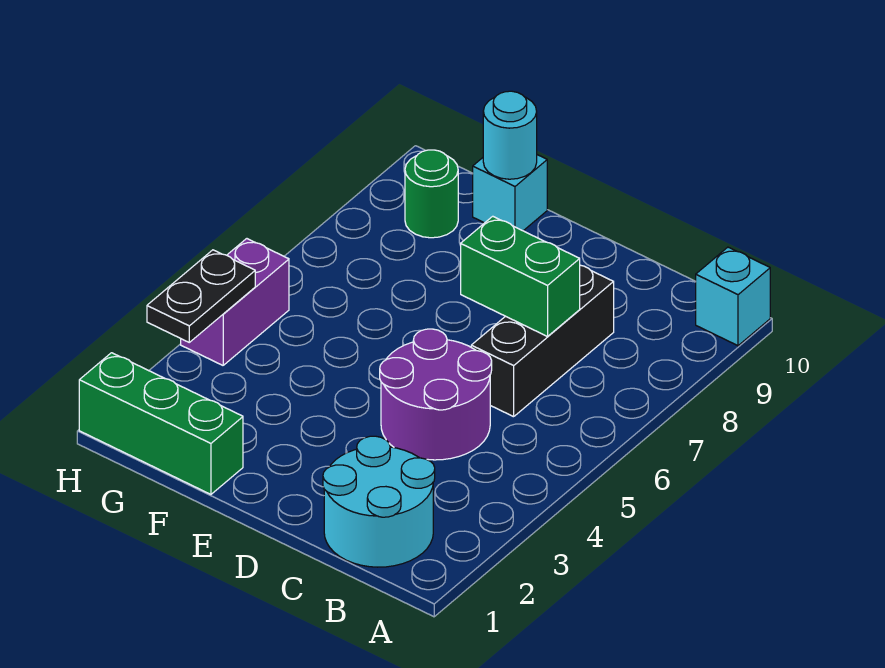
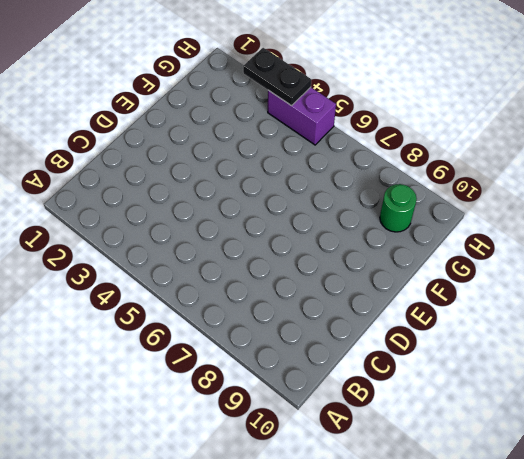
none -> cyan brick A10 level 1
none -> cyan round brick B1:C2 level 1

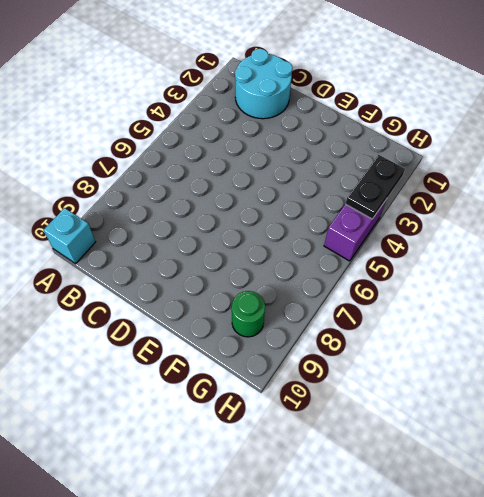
none -> purple round brick C4:D5 level 1
none -> black brick C6:C8 level 1

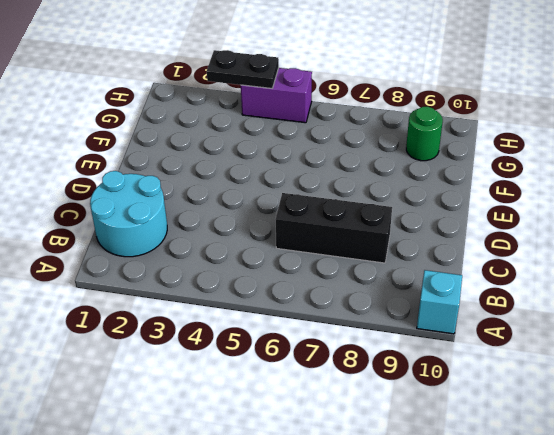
none -> purple round brick C4:D5 level 1
none -> green brick F1:H1 level 1

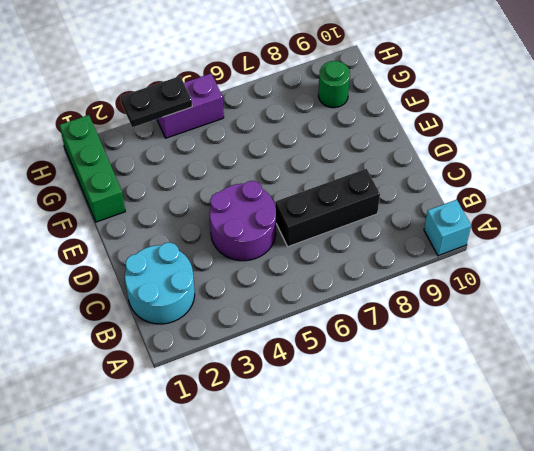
none -> cyan brick F10 level 1
none -> green brick C7:D7 level 2

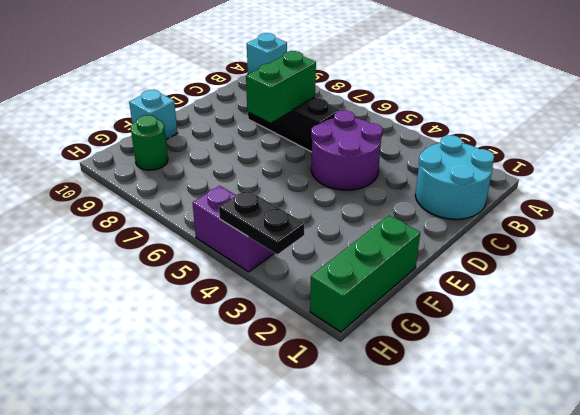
none -> cyan round brick F10 level 2

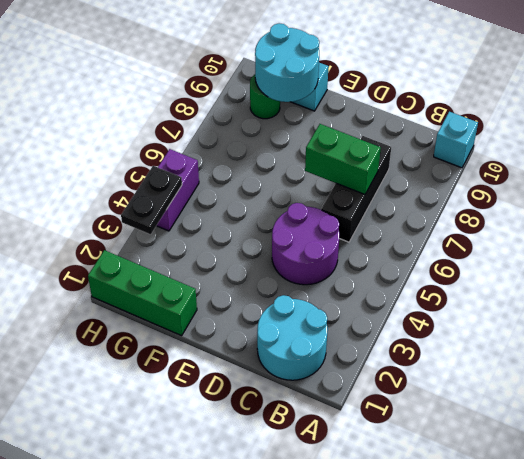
cyan round brick F9:G10 level 2 -> cyan round brick F10 level 2

